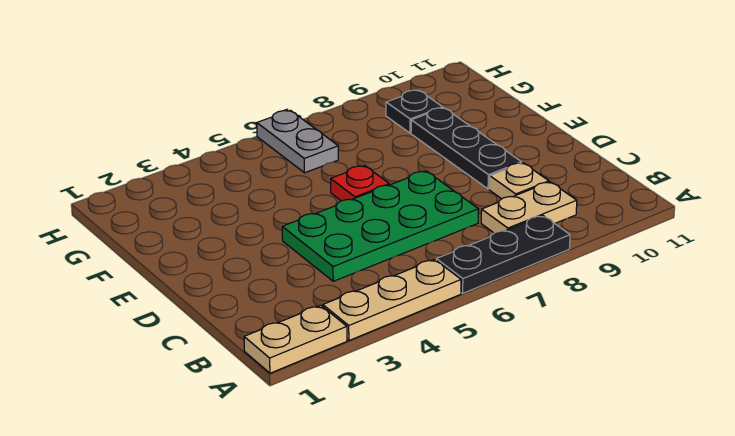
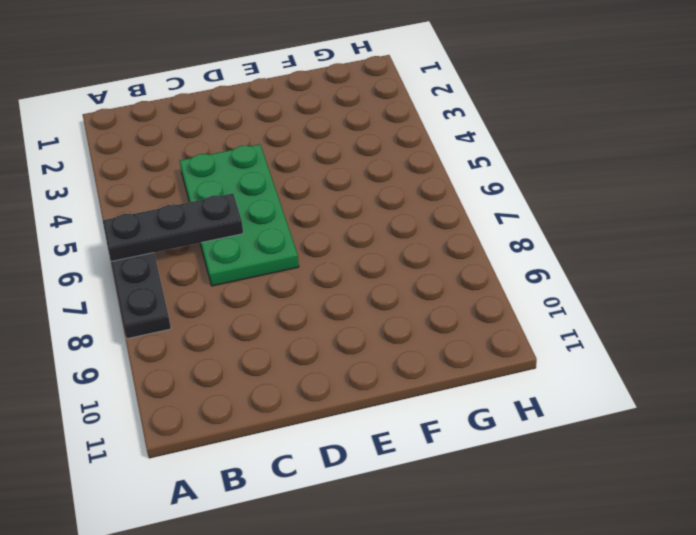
black plate A6:C6 level 2 -> black plate D9:F9 level 1
none -> tan plate A1:A2 level 1
none -> tan plate A3:A5 level 1

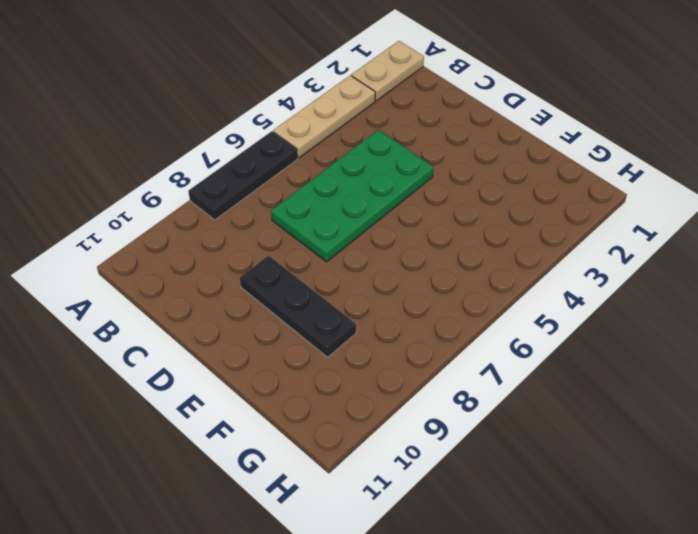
none -> tan plate B8:B9 level 1
none -> tan plate C9 level 1

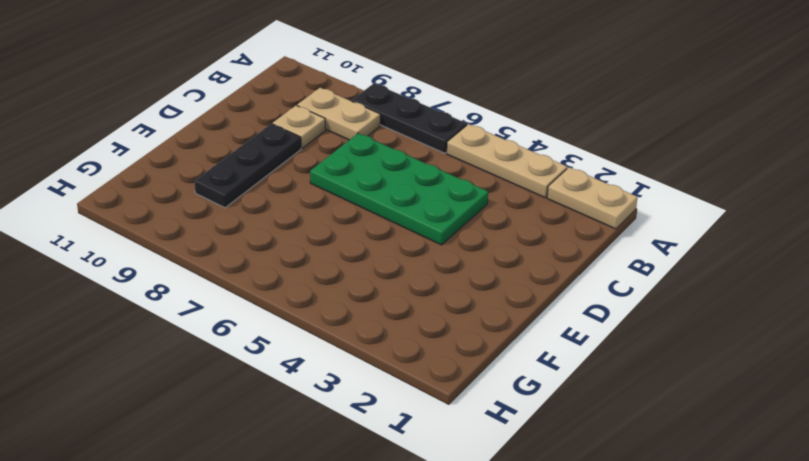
none -> red plate E6 level 1
none -> grey plate G6:H6 level 1

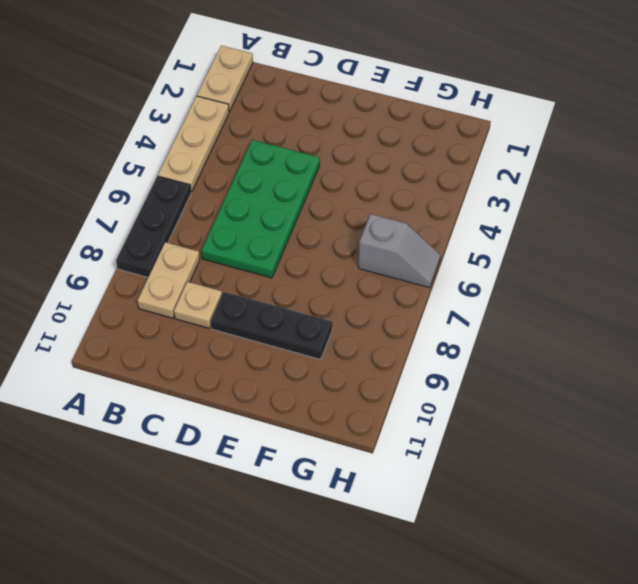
grey slope G6:H6 level 1 top G -> grey plate G6:H6 level 1
none -> red plate E6 level 1
none -> black plate G9 level 1

